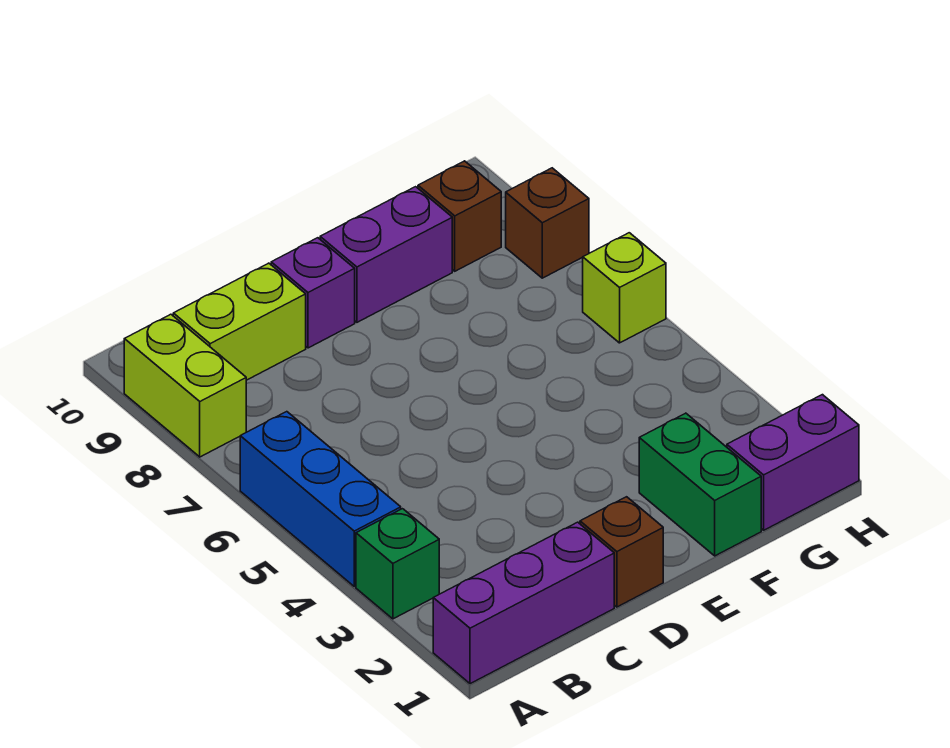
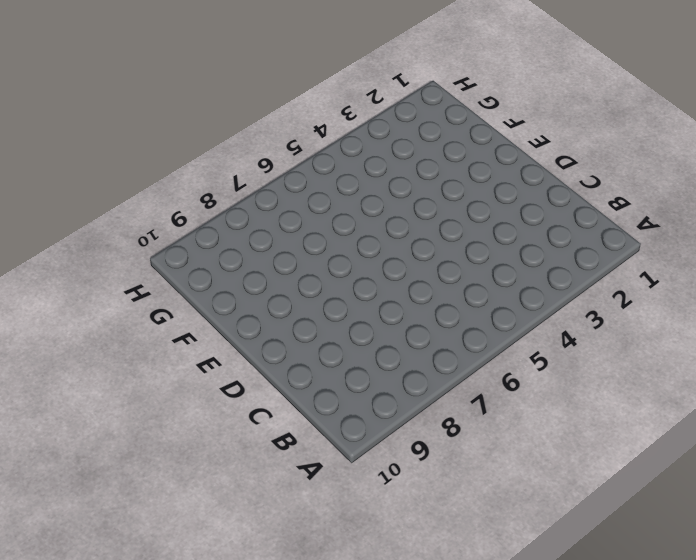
none -> purple brick A1:C1 level 1
none -> green brick A3 level 1
none -> blue brick A4:A6 level 1

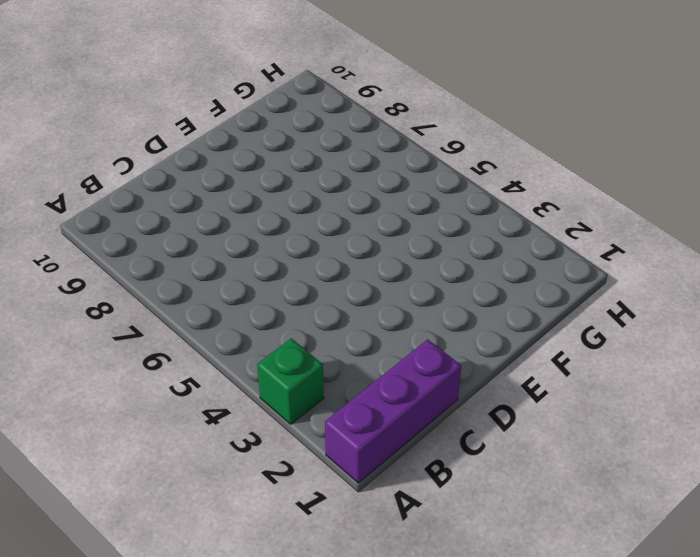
none -> blue brick A4:A6 level 1
none -> lime brick A8:A9 level 1
none -> lime brick B9:C9 level 1

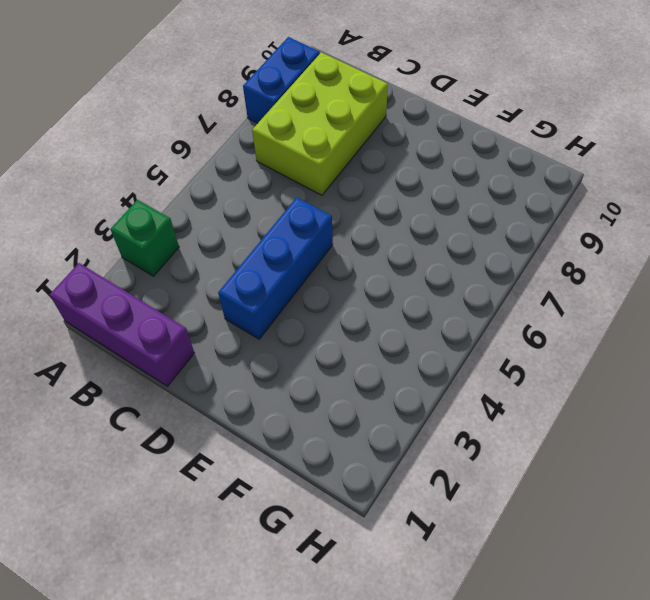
blue brick A8:A9 level 1 -> lime brick A8:A9 level 1
lime brick B7:C9 level 1 -> lime brick B9:C9 level 1
blue brick D3:D5 level 1 -> blue brick A4:A6 level 1
none -> brown brick D1 level 1
none -> purple brick D9 level 1
none -> purple brick E9:F9 level 1

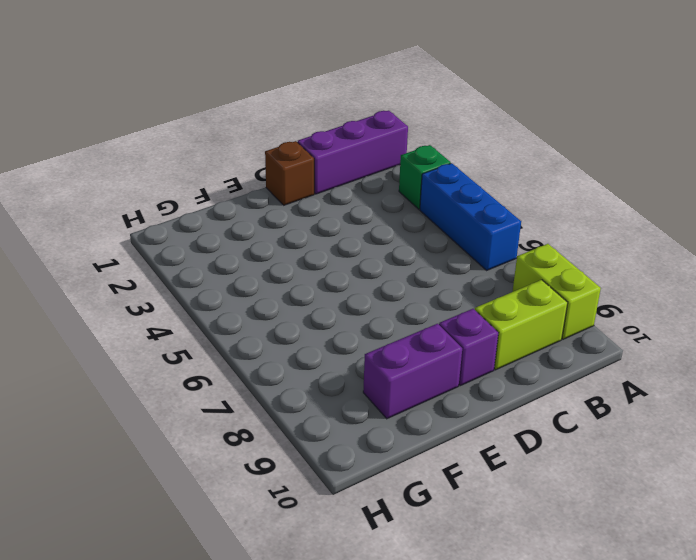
none -> green brick F1:F2 level 1
none -> purple brick G1:H1 level 1
none -> brown brick G9 level 1

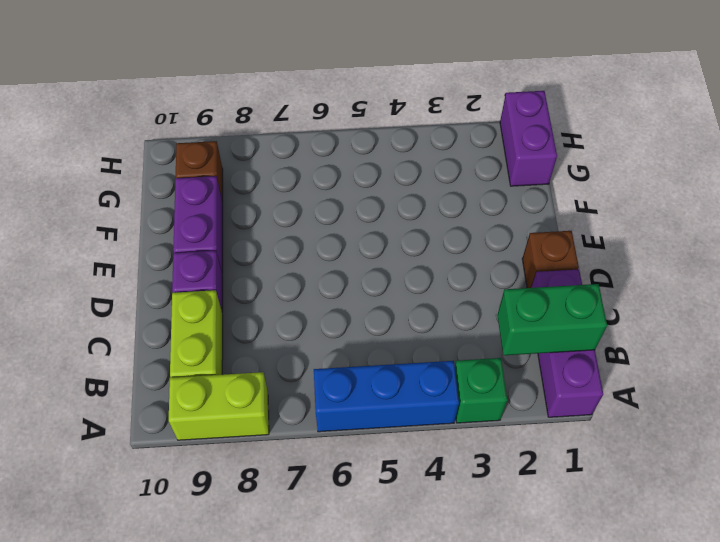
green brick B1:B2 level 2 -> green brick F1:F2 level 1
none -> lime brick H6 level 1
none -> brown brick H8 level 1

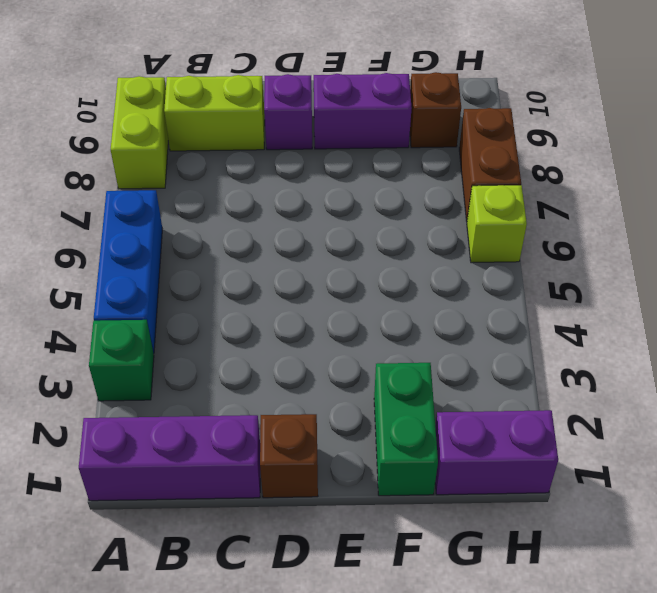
brown brick H7:H8 level 1 -> brown brick H8 level 1

